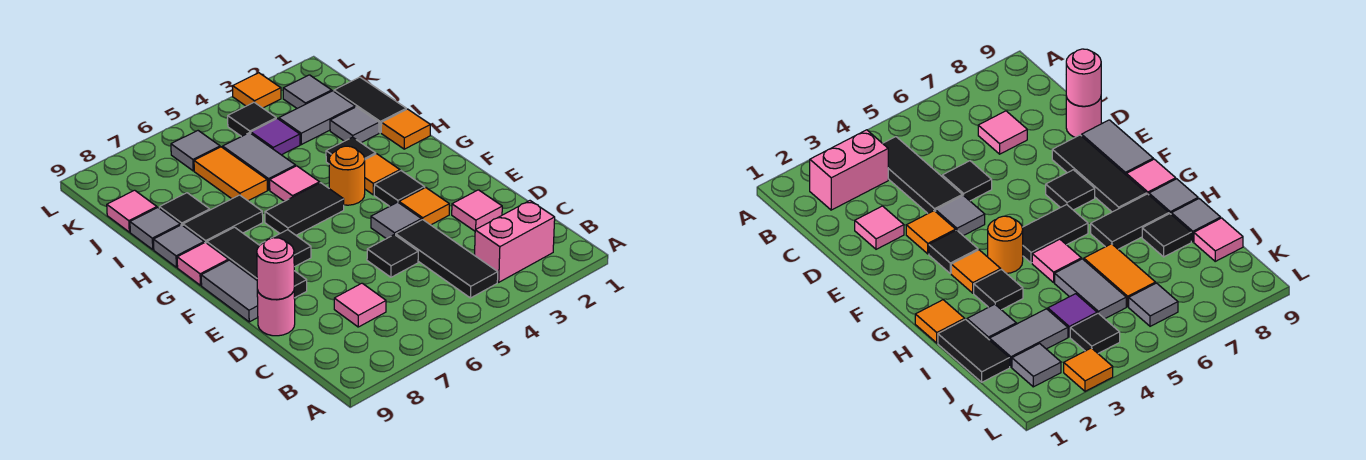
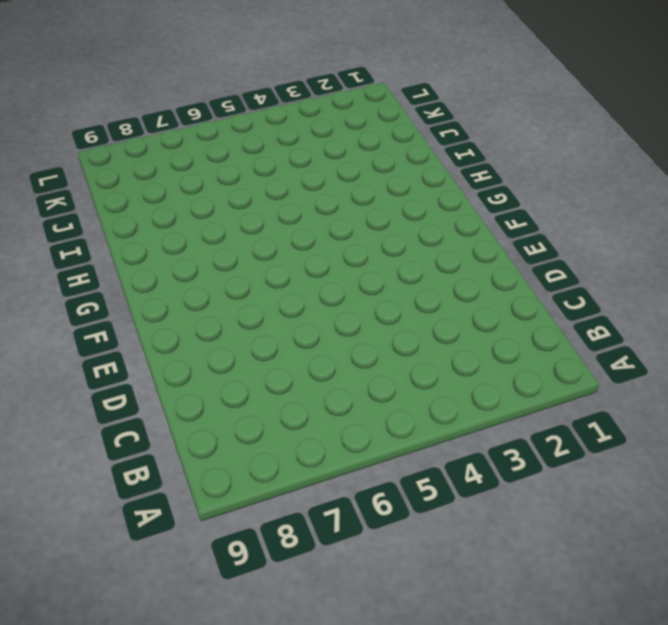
none -> pink brick B2:B3 level 1
none -> black tile B4:D4 level 1
none -> pink tile C7 level 1
none -> pink tile D2 level 1

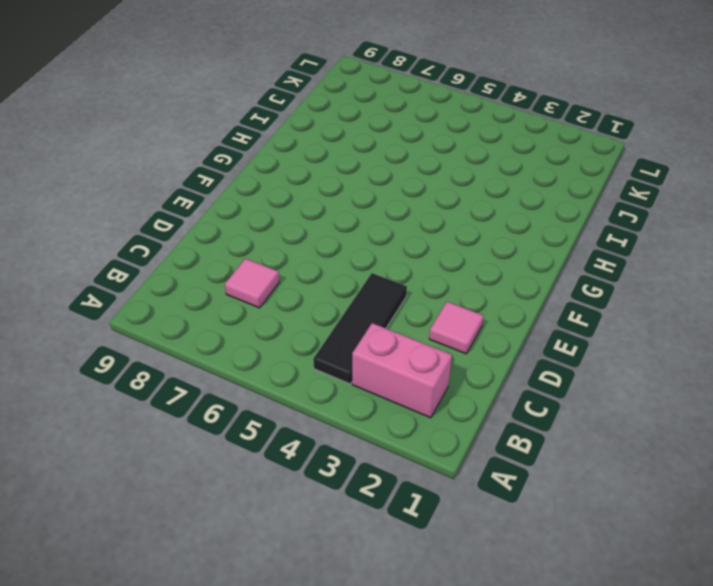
none -> black tile D5 level 1
none -> pink round brick D9 level 1
none -> orange tile E3 level 1
none -> grey tile E4 level 1

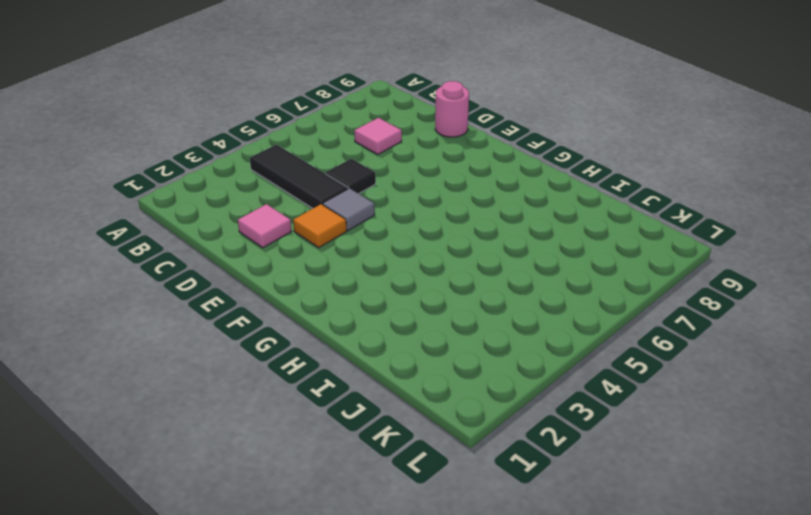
none -> pink brick B2:B3 level 1
none -> black tile E8:G8 level 1
none -> grey tile E9:F9 level 1
none -> black tile F3 level 1

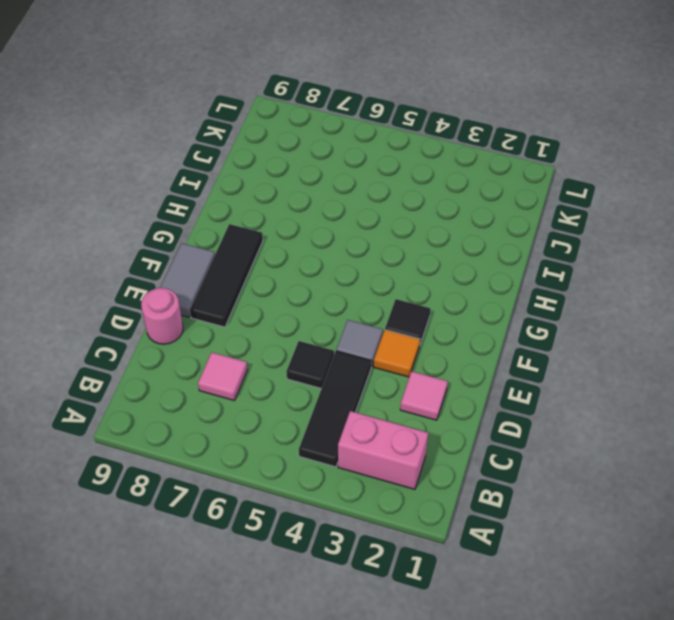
none -> black tile F7 level 1
none -> orange tile G3 level 1
none -> orange round brick G4 level 1
none -> black tile G5:G6 level 1

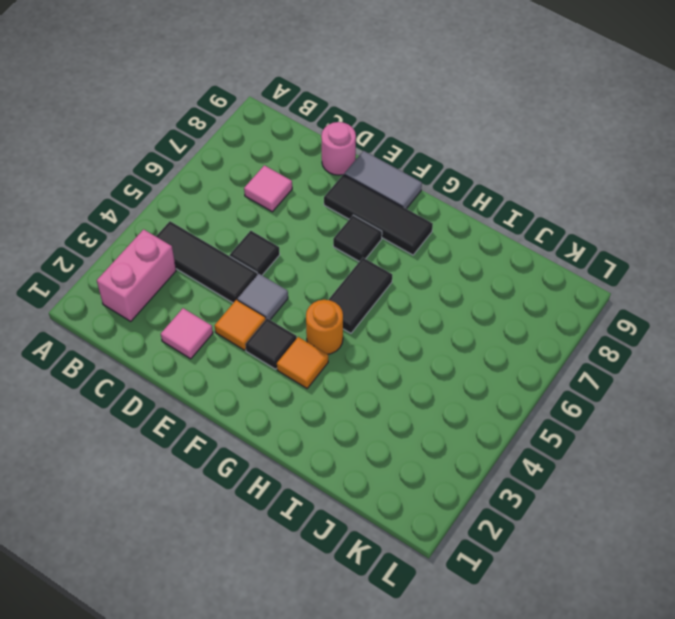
none -> pink tile G9 level 1
none -> orange tile H1 level 1
none -> black tile H3 level 1
none -> pink tile H5 level 1

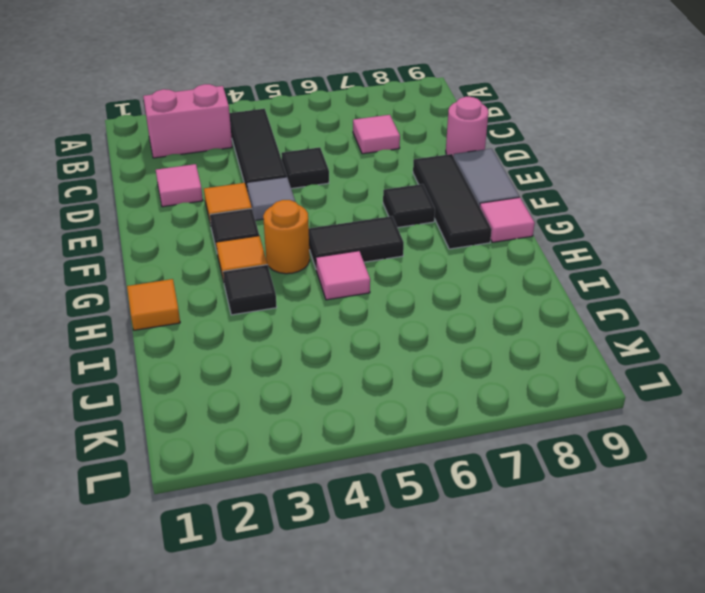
none -> black tile H7:H8 level 1
none -> grey tile H9 level 1
none -> black tile I1:J1 level 1
none -> grey tile I2 level 1

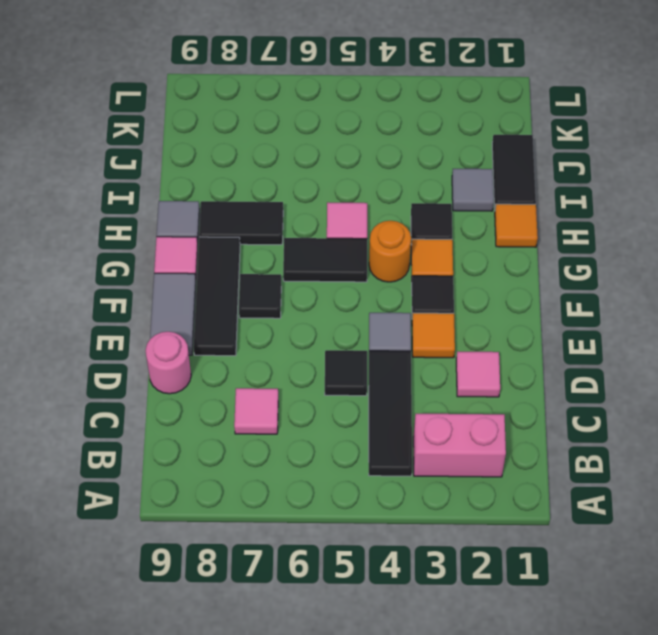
none -> grey tile I5:J5 level 1
none -> orange tile I6:J6 level 1
none -> black tile I8 level 1
none -> grey tile I9 level 1

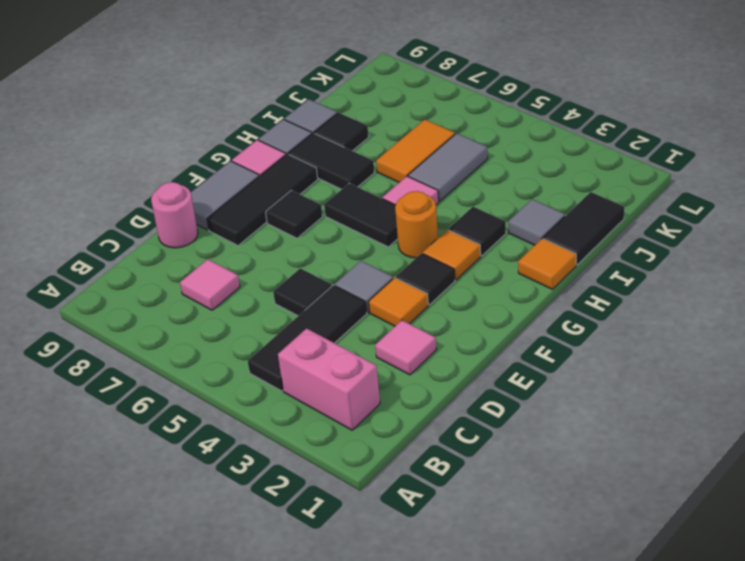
none -> grey tile J2:J3 level 1
none -> purple tile J4 level 1
none -> pink tile J9 level 1
none -> grey tile K2 level 1

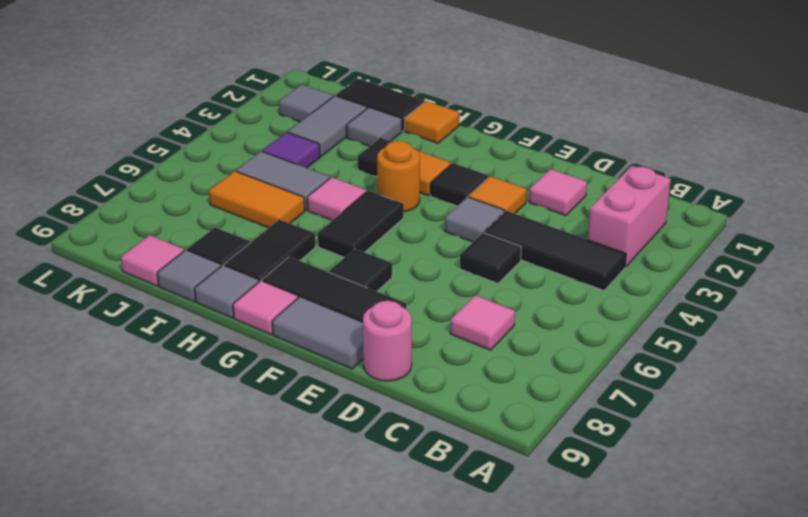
none -> black tile K4 level 1
none -> grey tile K6 level 1
none -> orange tile L3 level 1
none -> pink round brick D9 level 2

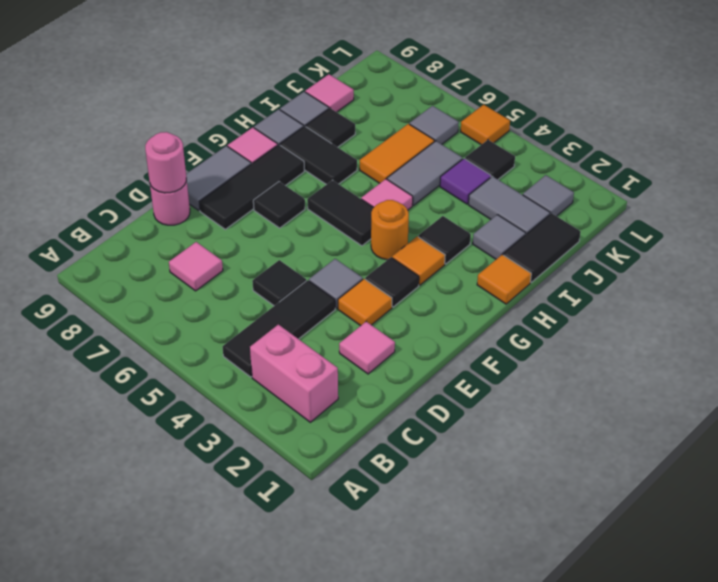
orange tile L5 level 1 -> orange tile L3 level 1

